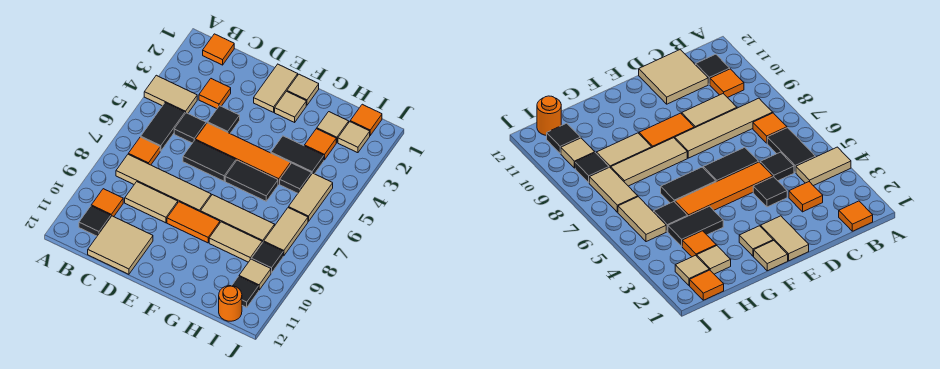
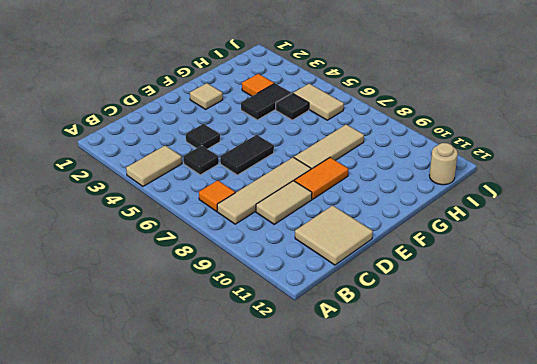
tan round brick I12 level 1 -> orange round brick I12 level 1
none -> orange tile B1 level 1
none -> black tile B5:B6 level 1
none -> orange tile B10 level 1
none -> black tile B11 level 1

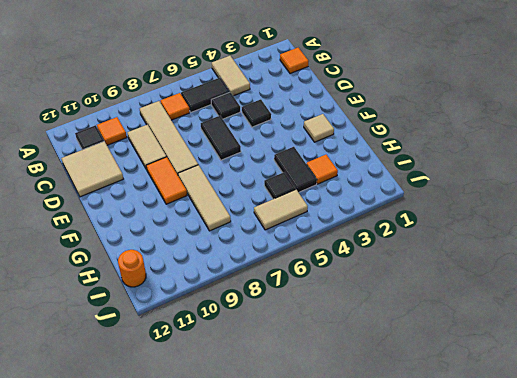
none -> orange tile C3 level 1
none -> orange tile D5:G5 level 1
none -> tan tile E1:E2 level 1
none -> tan tile F1 level 1

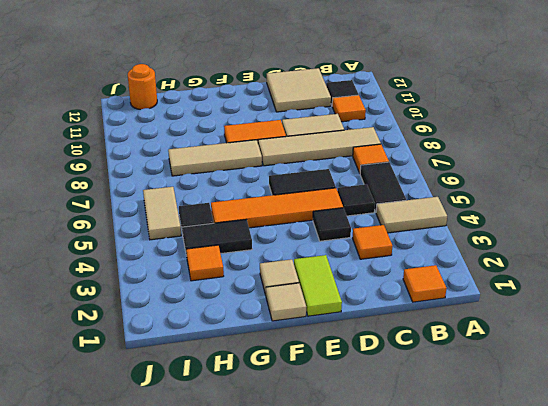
lime tile E1:E2 level 1 -> tan tile E1:E2 level 1
none -> black tile F6:G6 level 1
none -> tan tile G9:H9 level 1
none -> tan tile H2 level 1
none -> orange tile I1 level 1

